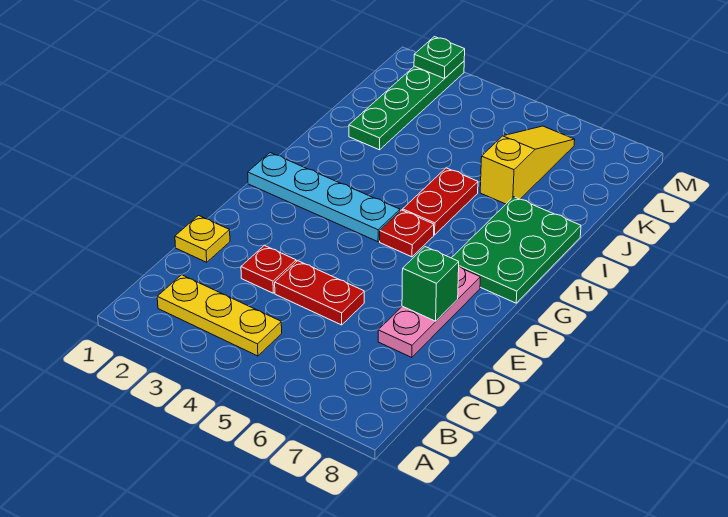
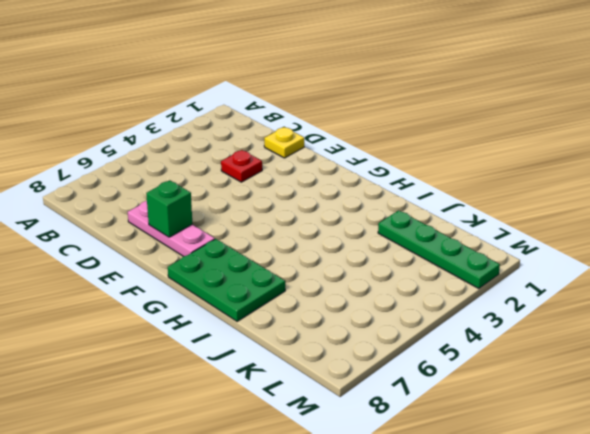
none -> yellow plate B2:B4 level 1
none -> red plate D4:D5 level 1
none -> cyan plate G1:G4 level 1

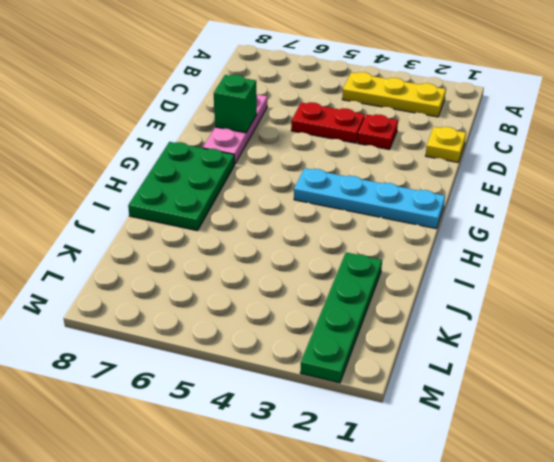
none -> red plate G5 level 1
none -> red plate H5:I5 level 1
none -> yellow slope J6:L6 level 1 top J

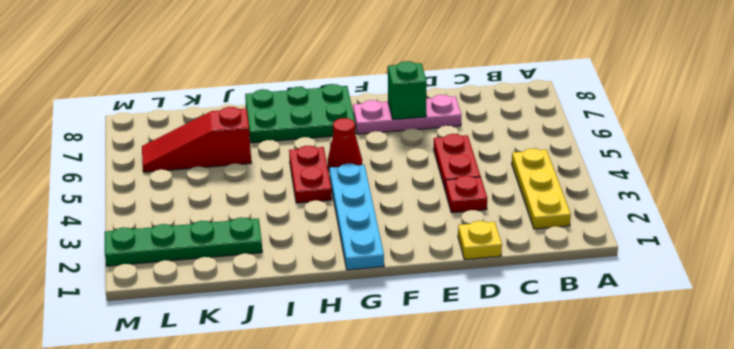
red cone G5 level 1 -> red plate G5 level 1
red plate H4:H5 level 1 -> red plate H5:I5 level 1
red slope J6:L6 level 1 top J -> yellow slope J6:L6 level 1 top J
none -> green plate M2 level 2

